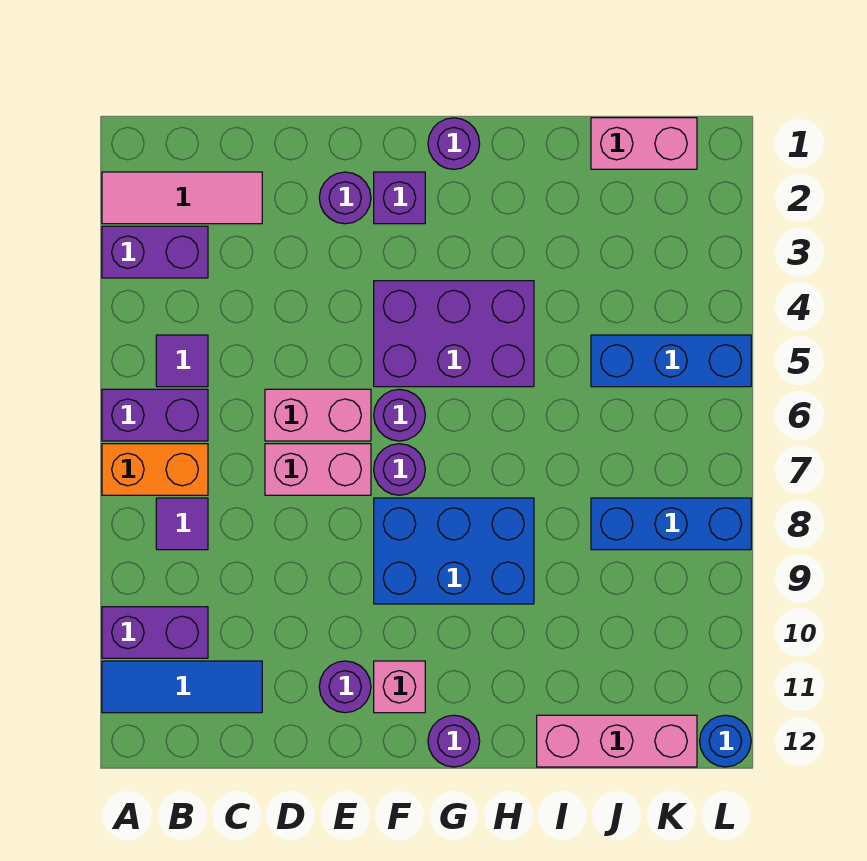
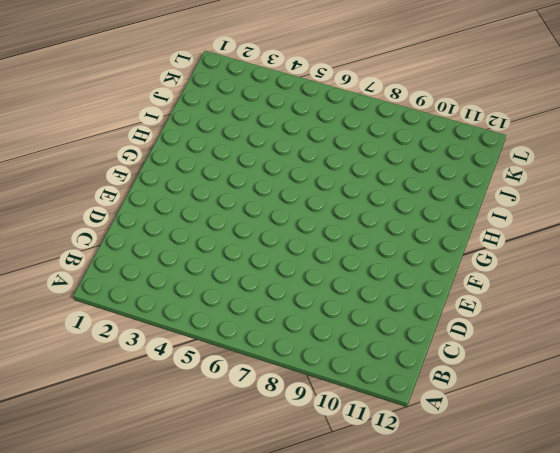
none -> pink tile A2:C2 level 1
none -> purple brick A3:B3 level 1
none -> purple brick A6:B6 level 1

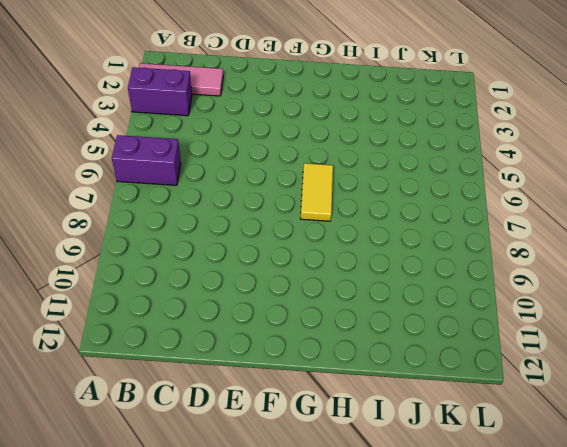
yellow tile G6:G7 level 1 -> none
none -> orange brick A7:B7 level 1
none -> purple brick A10:B10 level 1
none -> blue tile A11:C11 level 1

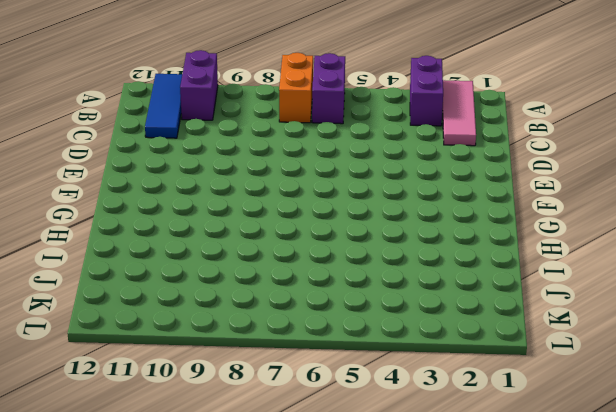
none -> purple tile B5 level 1
none -> purple tile B8 level 1
none -> pink brick D6:E6 level 1

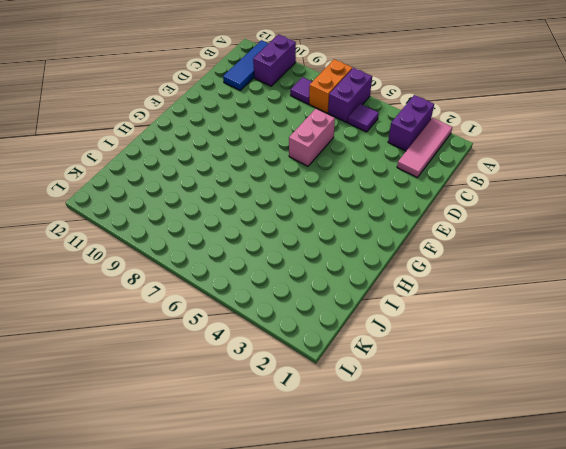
none -> pink brick D7:E7 level 1
none -> purple round brick E2 level 1
none -> purple round brick E11 level 1

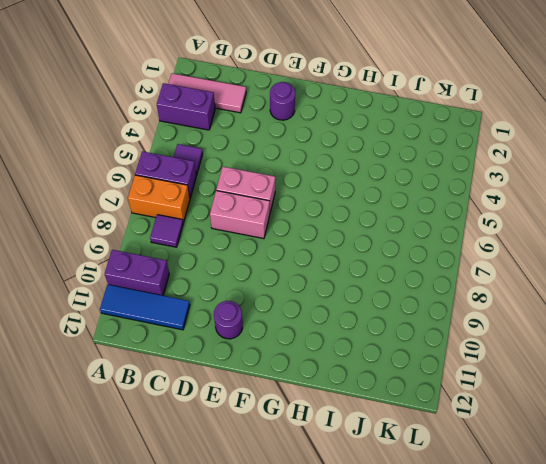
none -> purple brick F2 level 1
none -> purple brick F4:H5 level 1
none -> purple round brick F6 level 1

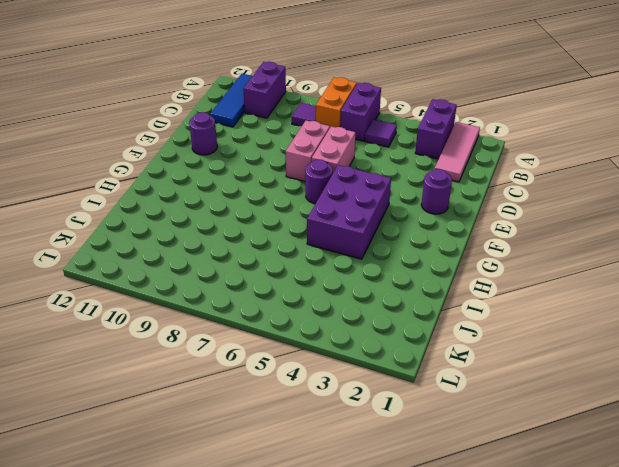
none -> purple brick F2 level 1
none -> purple round brick F7 level 1
none -> blue brick F8:H9 level 1

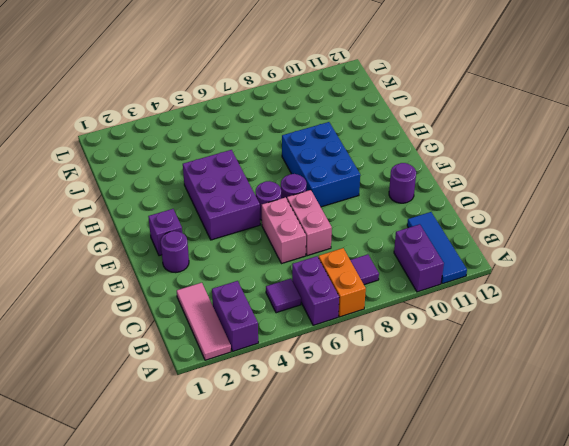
none -> pink brick F11 level 1
none -> purple round brick G1 level 1
none -> purple round brick G12 level 1

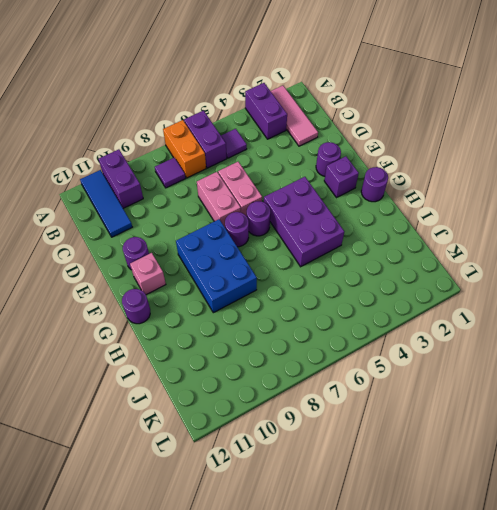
none -> pink brick I12:K12 level 1
none -> pink brick J1:K1 level 1
none -> blue brick J5:L5 level 1

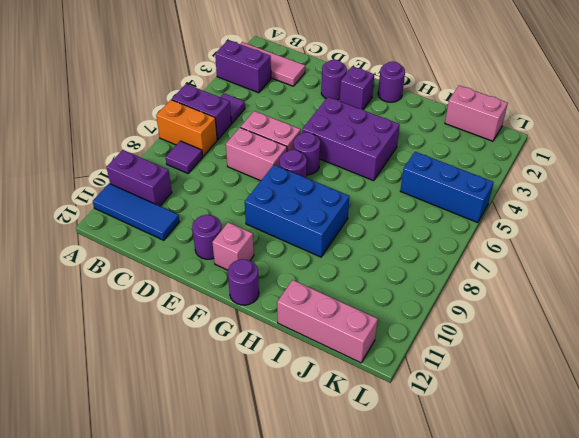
none -> blue brick J8:L8 level 1
none -> blue round brick L12 level 1

